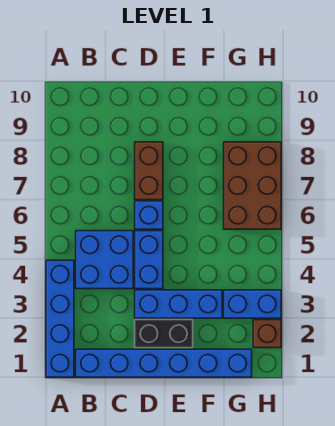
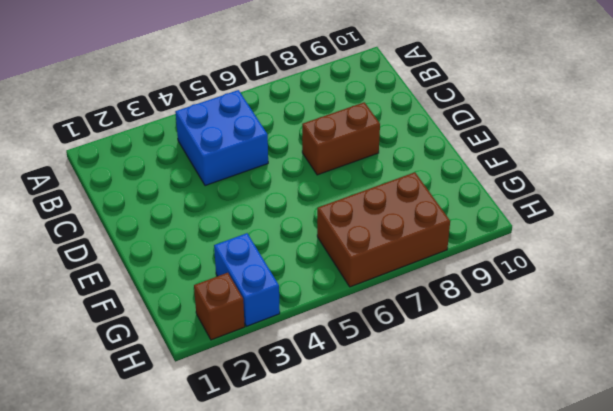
none -> blue brick A1:A4 level 1
none -> blue brick B1:G1 level 1

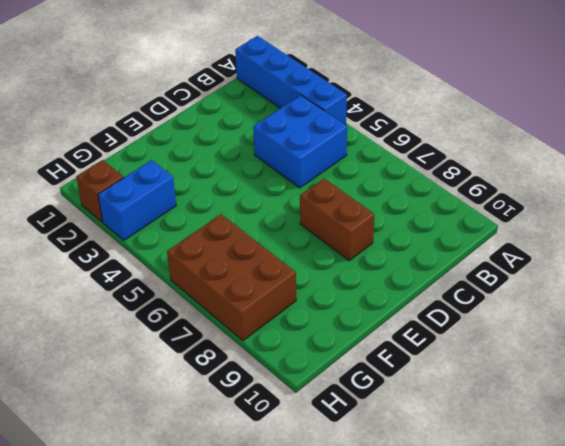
none -> blue brick B1:G1 level 1
none -> black brick D2:E2 level 1

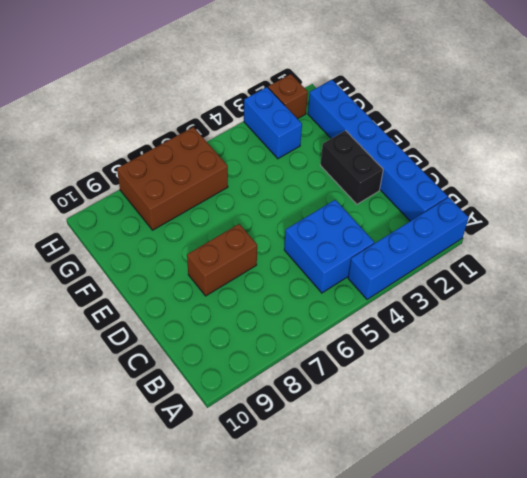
none -> blue brick D3:F3 level 1
none -> blue brick D4:D5 level 1

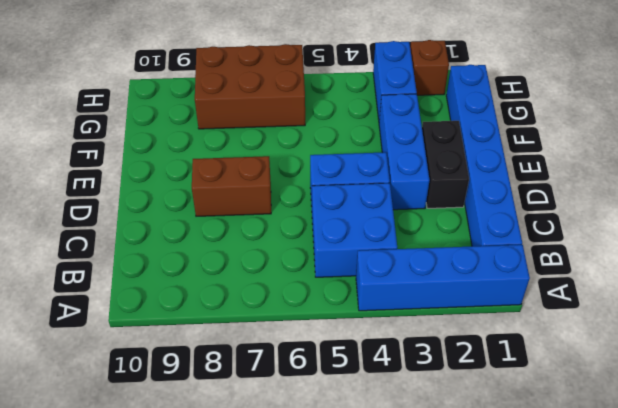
none -> blue brick D6 level 1

